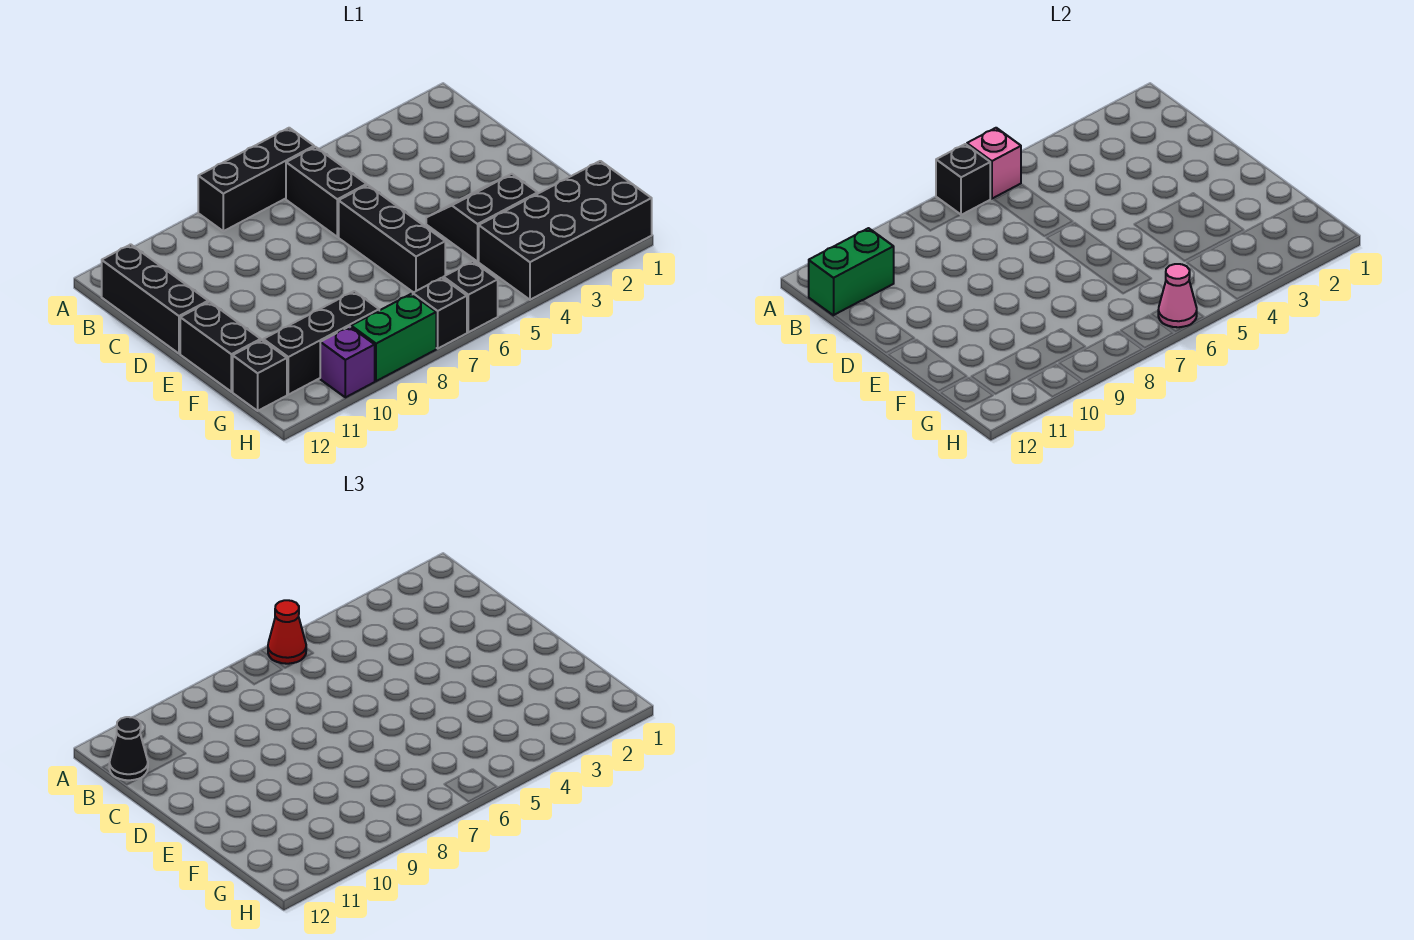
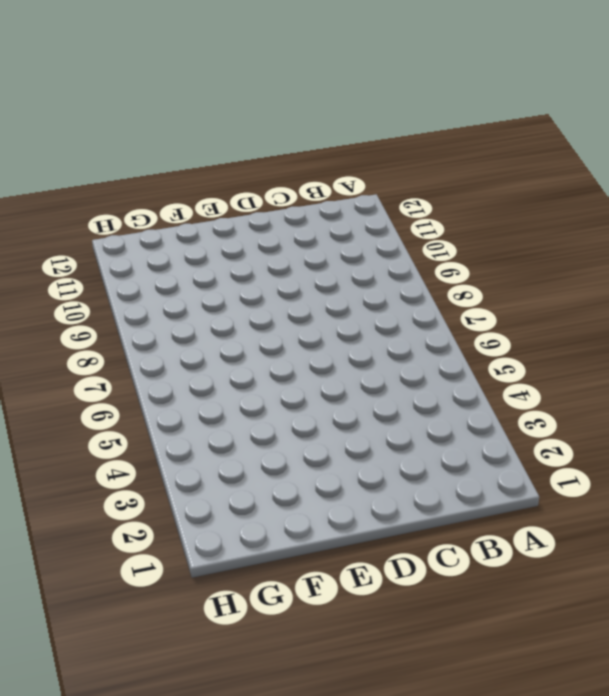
none -> black brick A6:A8 level 1
none -> black brick B6:C6 level 1
none -> black brick B12:D12 level 1

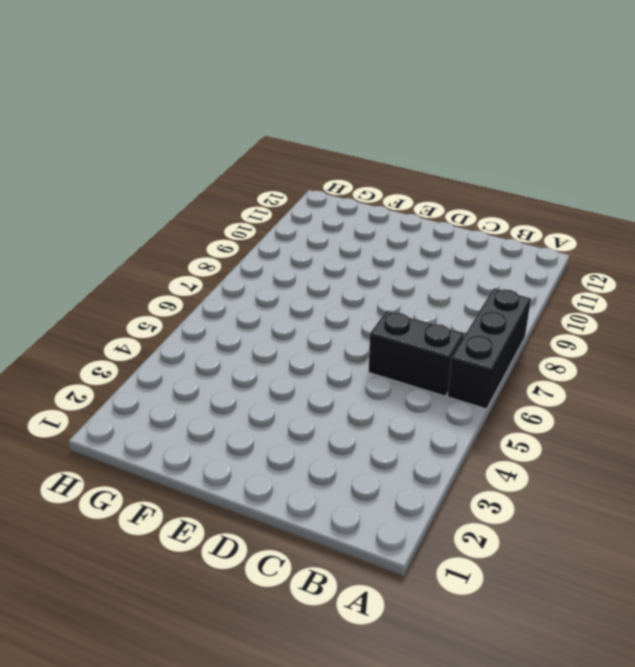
none -> black brick B12:D12 level 1
none -> black brick D6:F6 level 1
none -> black slope E3:F4 level 1 top F

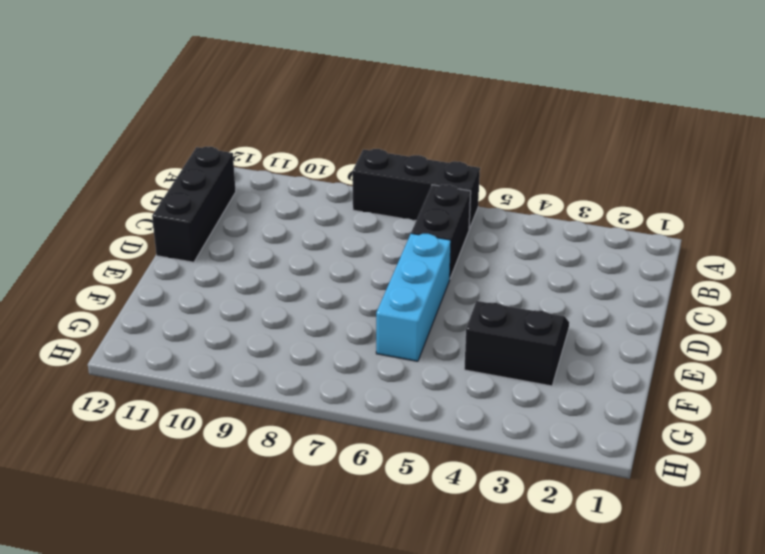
cyan brick D6:F6 level 1 -> black brick D6:F6 level 1
none -> black brick E12:F12 level 1
none -> black brick G1:H4 level 1
none -> black brick G9:G11 level 1

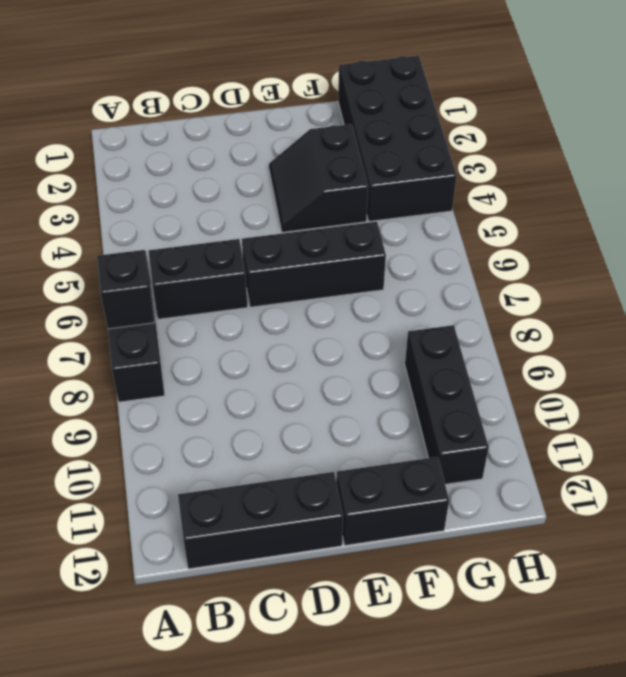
none -> black brick G12 level 1
none -> black brick H6 level 1
none -> black brick H7 level 1

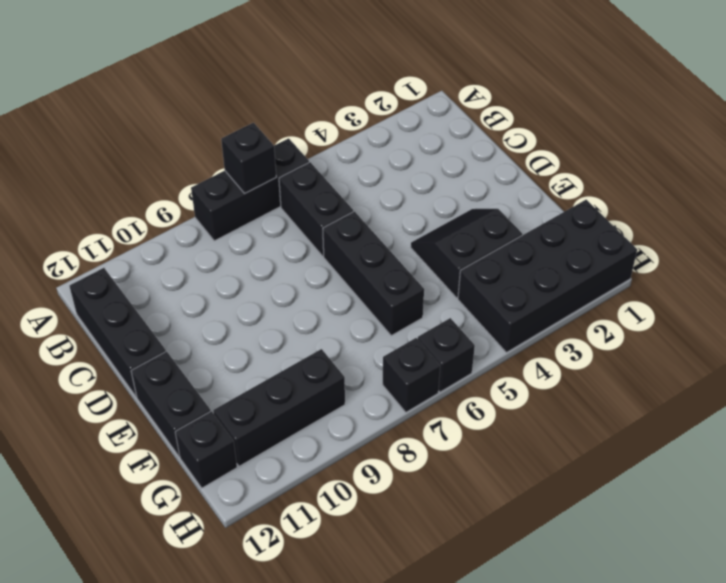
none -> green brick H8:H9 level 1
none -> purple brick H10 level 1
none -> pink brick A6 level 2

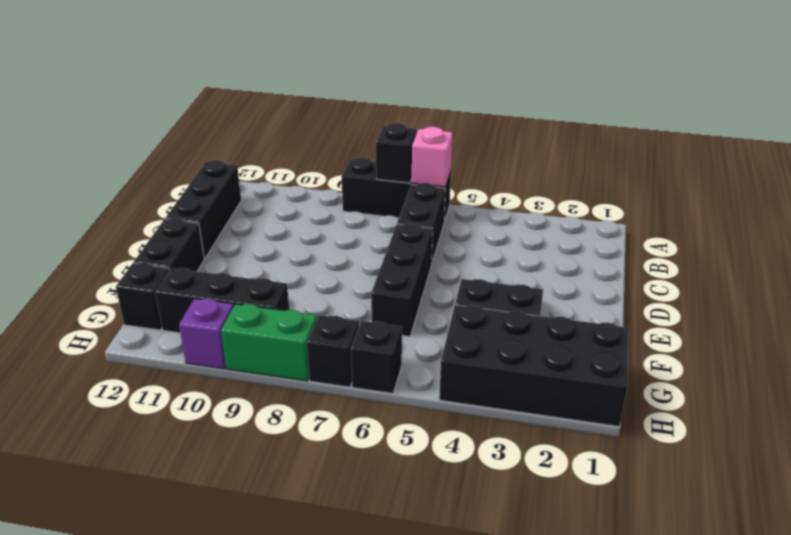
none -> green brick B11:B12 level 2
none -> pink cone H6 level 2
none -> red cone A6 level 3

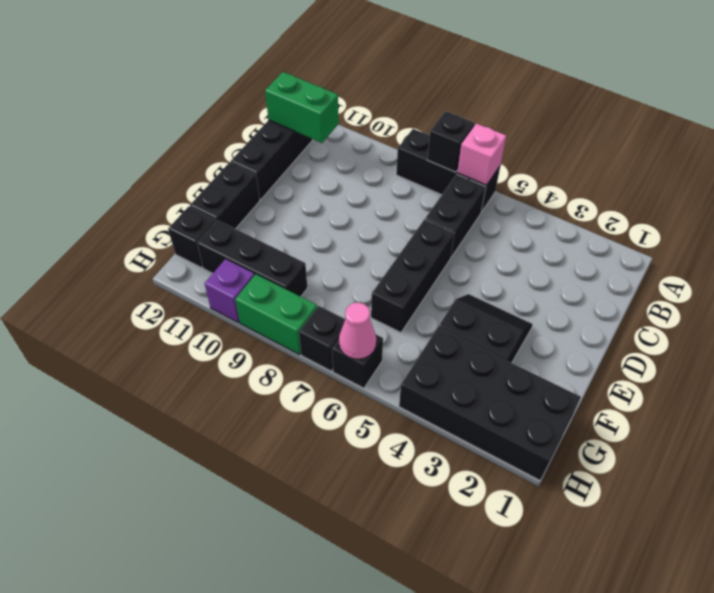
none -> red cone A6 level 3
none -> black cone B12 level 3

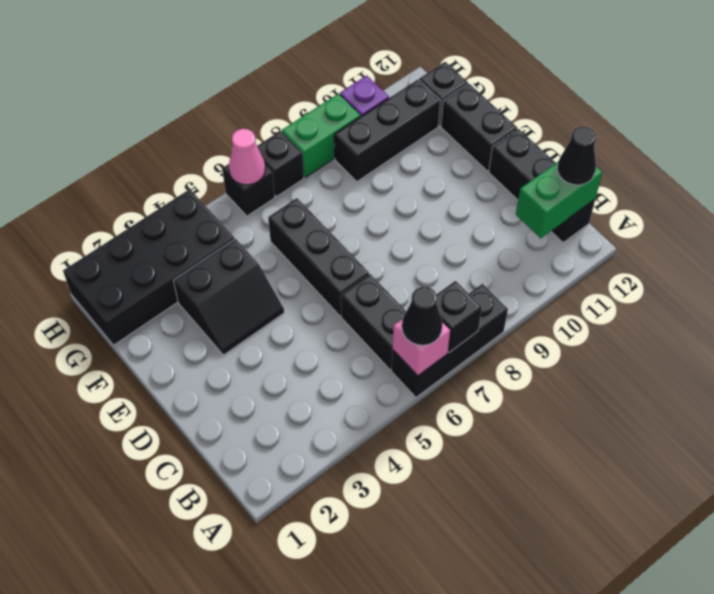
black cone A6 level 3 -> red cone A6 level 3

